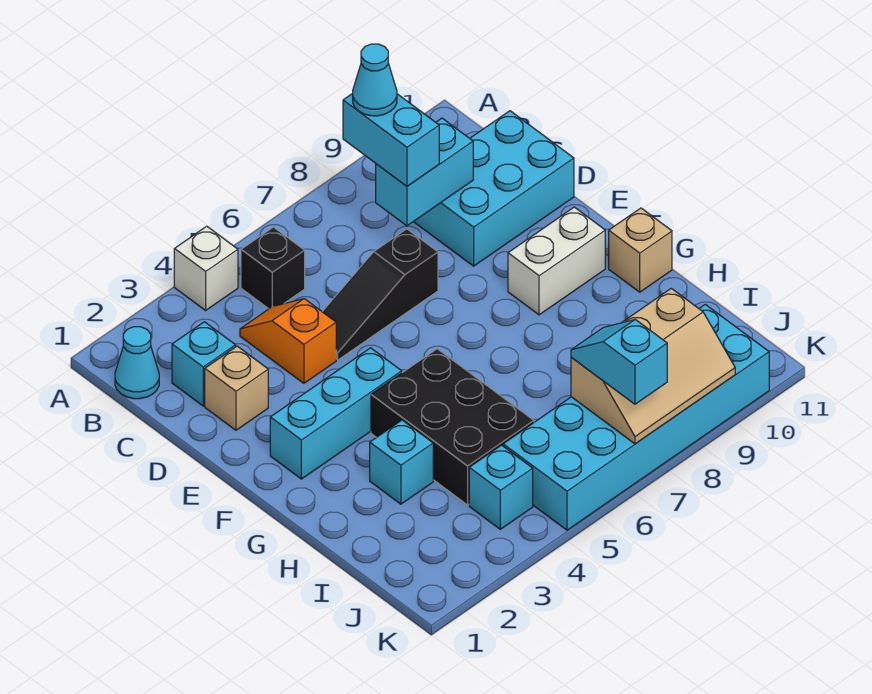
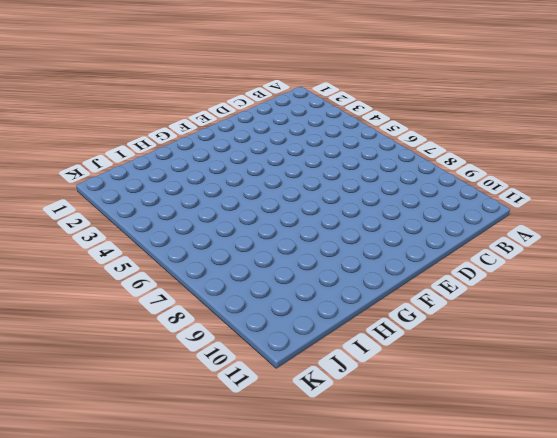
none -> white brick A4 level 1
none -> cyan cone B1 level 1
none -> black brick B5 level 1

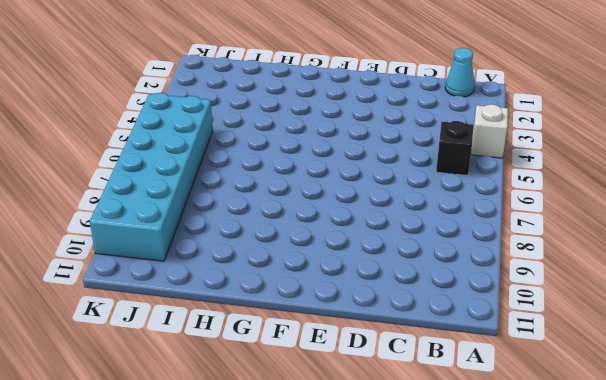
none -> cyan brick C2 level 1
none -> orange slope C4:D4 level 1 top D
none -> cyan brick C9:D11 level 1

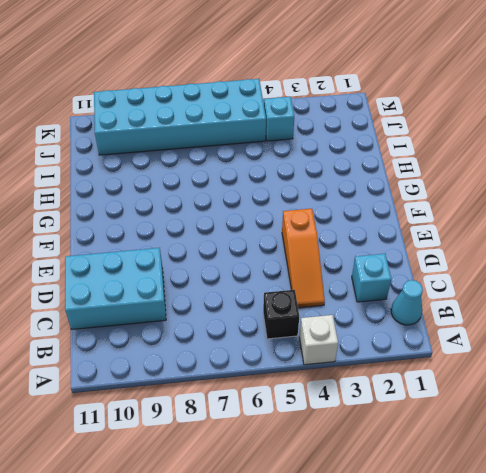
orange slope C4:E4 level 1 top E -> orange slope C4:D4 level 1 top D
none -> tan brick D2 level 1
none -> black slope D5:D7 level 1 top 7
none -> cyan brick F2:F4 level 1

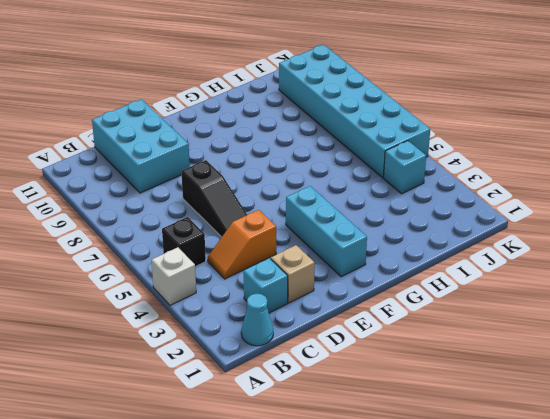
none -> white brick F9:F10 level 1
none -> black brick G4:I5 level 1
none -> tan brick G11 level 1

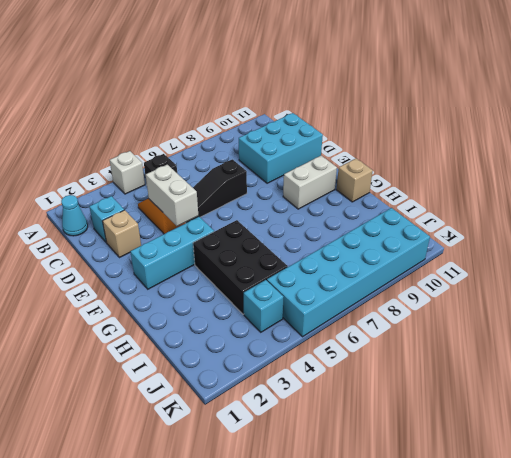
white brick D4:E4 level 2 -> none
none -> cyan brick H3 level 1
none -> cyan brick C8:C9 level 2
none -> tan slope J7:K9 level 2 top J

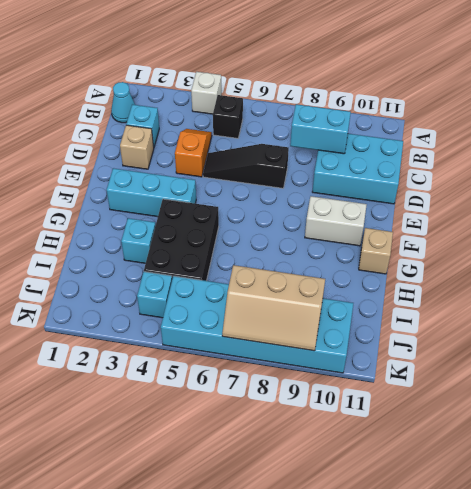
none -> cyan brick B8:C8 level 3
none -> cyan slope J7:K7 level 3 top K
none -> cyan cone B8 level 4

